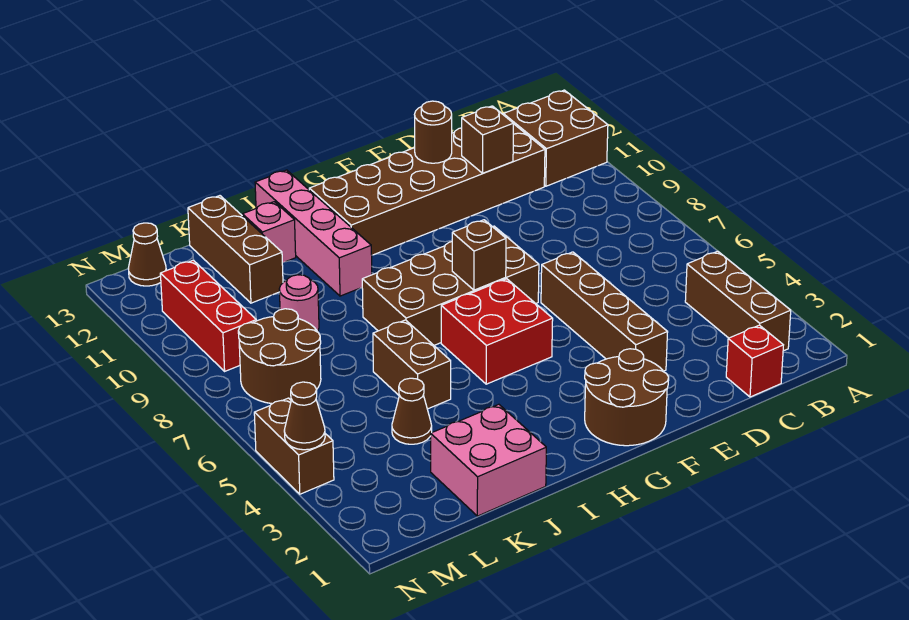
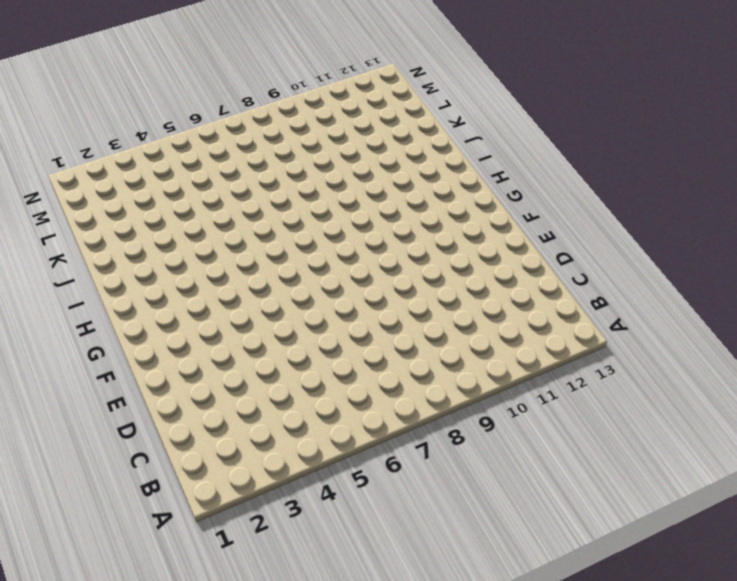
none -> brown brick A11:B12 level 1
none -> brown brick B2:B4 level 1
none -> red brick C1 level 1

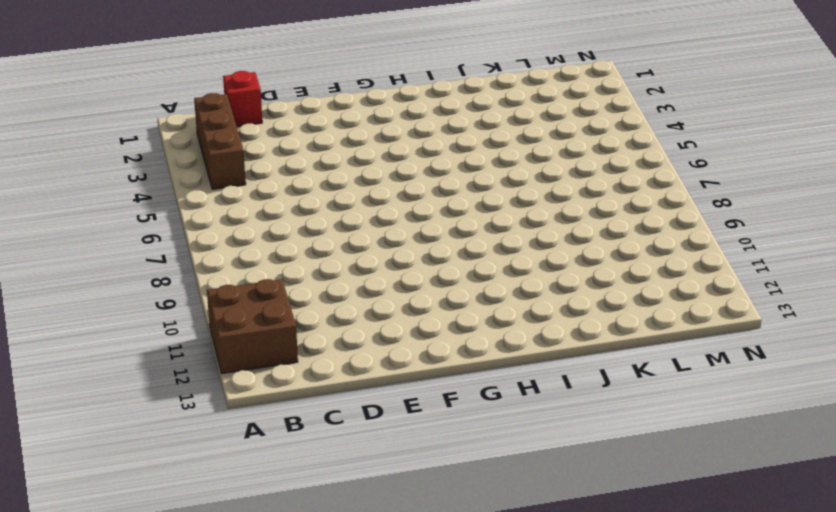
none -> brown brick C11:H12 level 1
none -> brown brick E3:E6 level 1
none -> brown round brick F1:G2 level 1

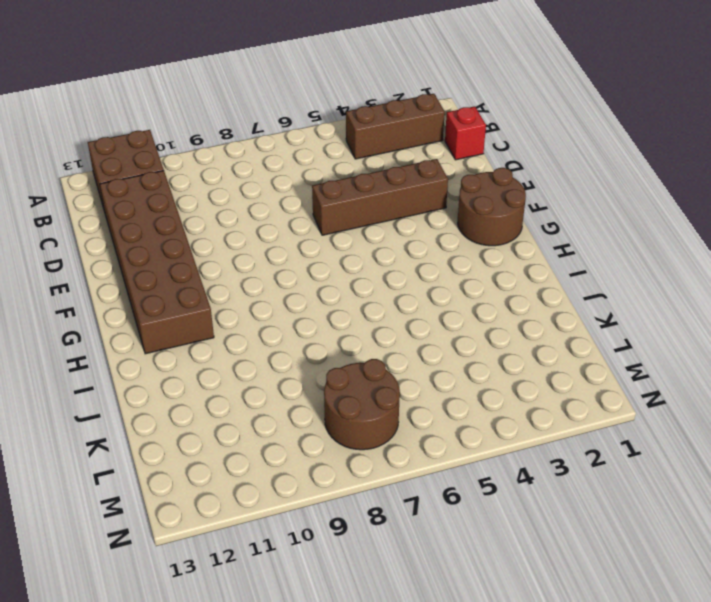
none -> brown brick F7:I8 level 1
none -> red brick G5:H6 level 1
none -> pink brick I10:I13 level 1

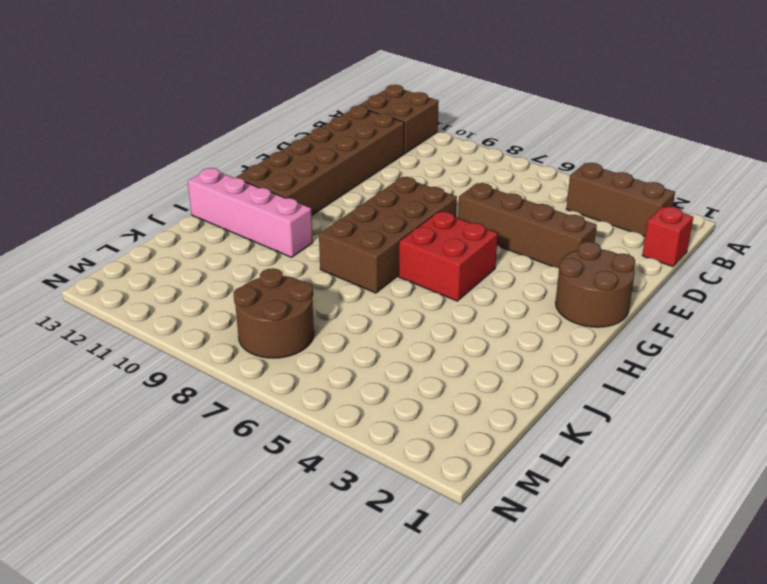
none -> pink brick J1:K2 level 1
none -> brown brick J5:J6 level 1
none -> pink brick J12 level 1

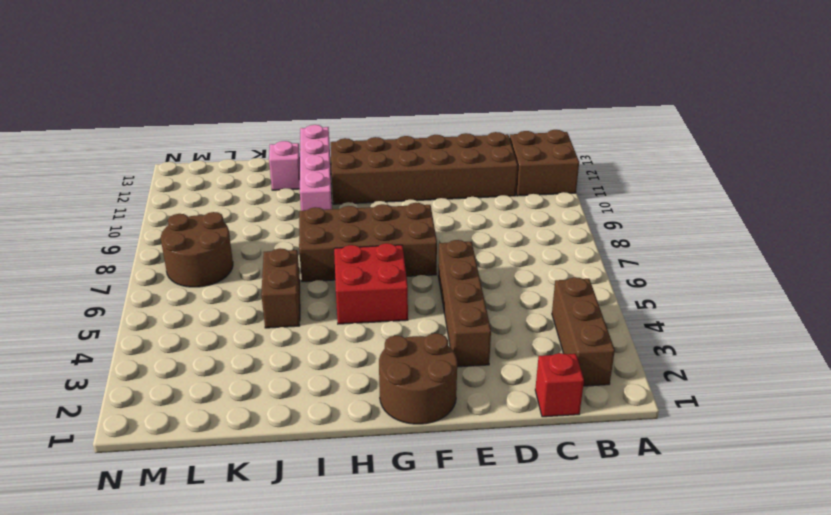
none -> pink brick J1:K2 level 1
none -> brown cone K4 level 1
none -> pink round brick K9 level 1

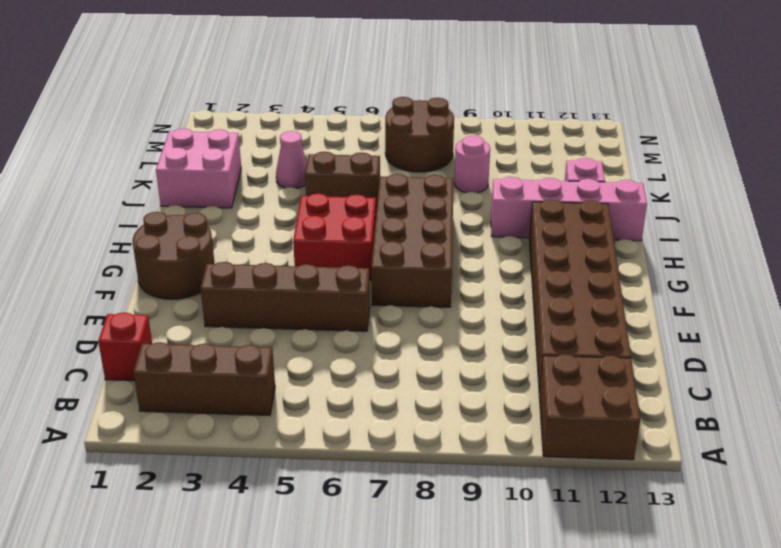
pink cone K4 level 1 -> brown cone K4 level 1
none -> brown brick K11:K13 level 1
none -> red brick M9:M11 level 1
none -> brown cone M13 level 1

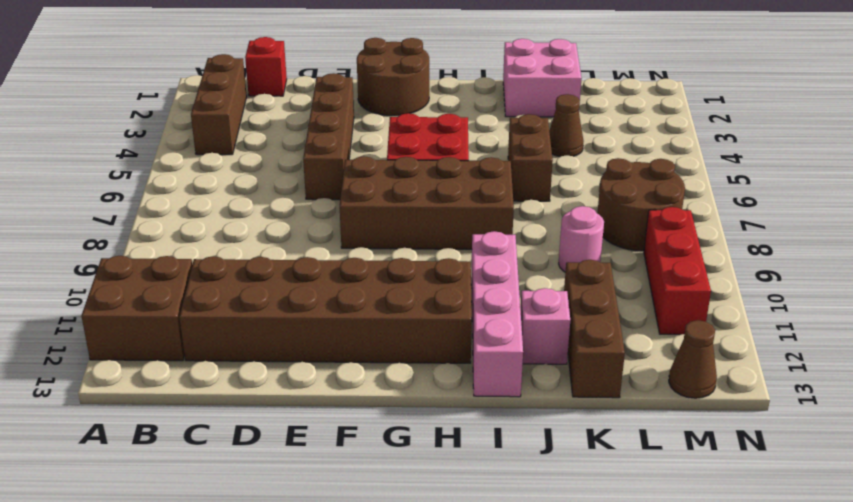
none -> brown brick N4:N5 level 1
none -> brown brick D11 level 2
none -> brown round brick E12 level 2

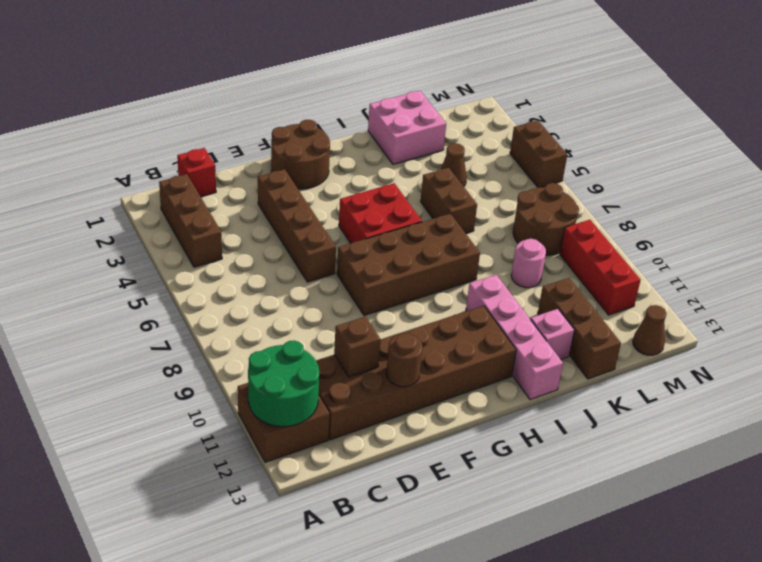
green round brick A11:B12 level 2 -> none
none -> brown brick G7 level 2
none -> brown cone N4 level 2

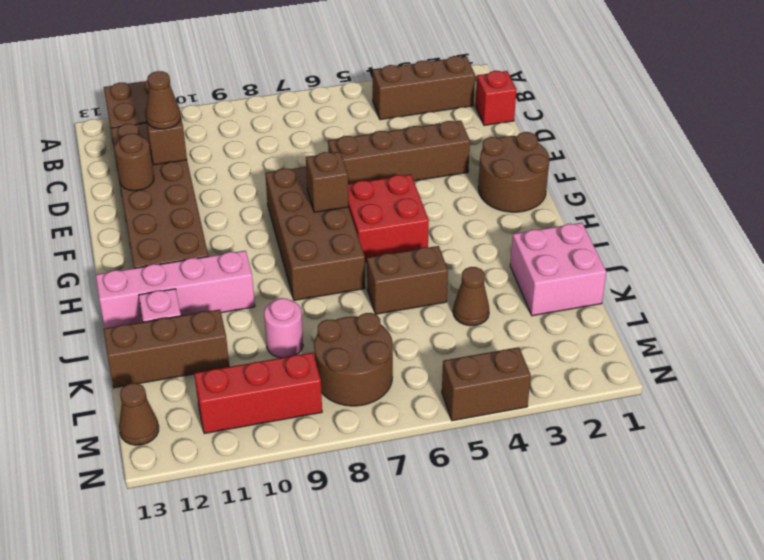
brown cone D11 level 3 -> brown cone N4 level 2

